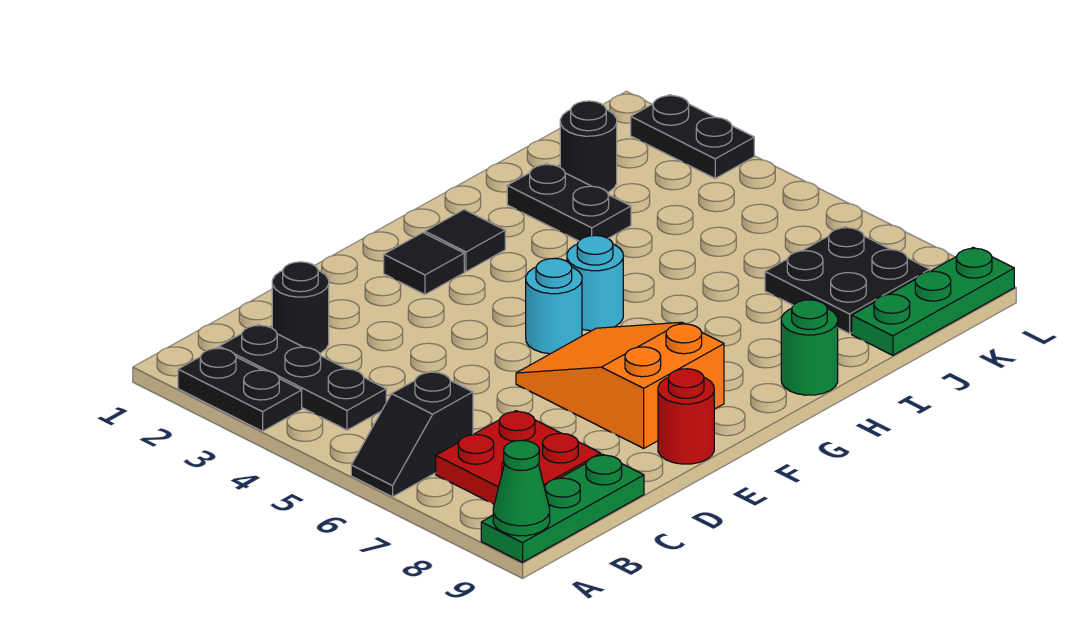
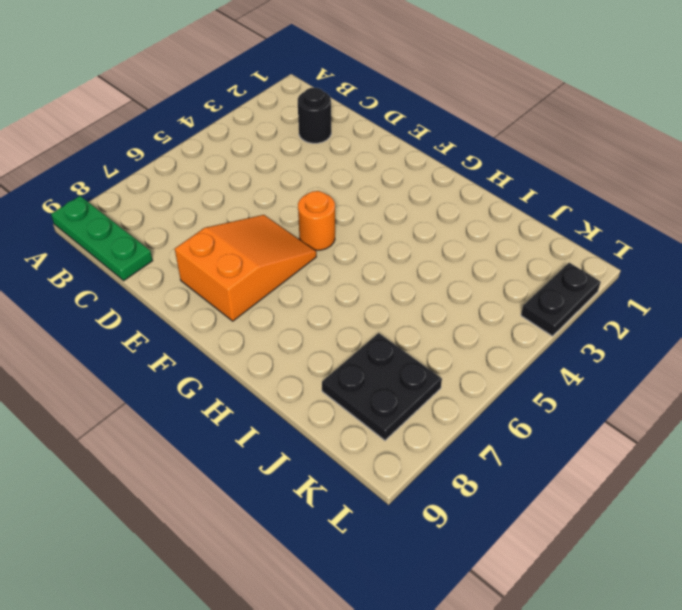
orange round brick F5 level 1 -> cyan round brick F5 level 1
none -> black plate A2:A3 level 1
none -> black slope A6:B6 level 1 top B
none -> black plate B2:B4 level 1

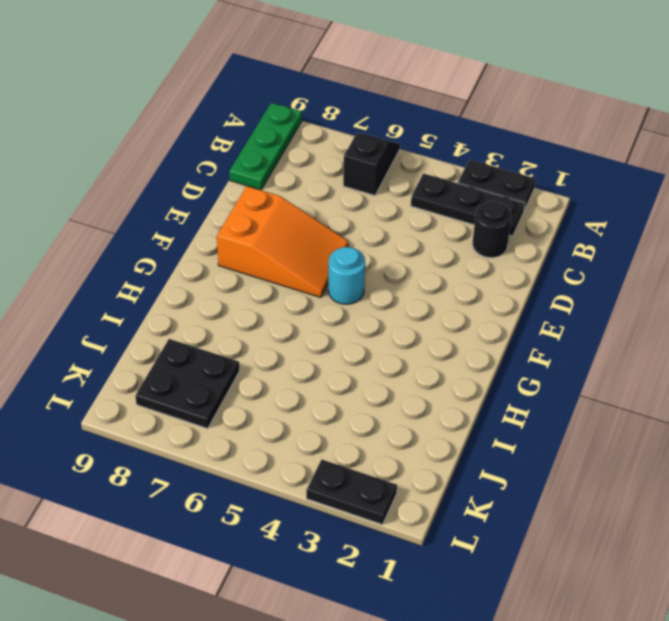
none -> red plate B7:C8 level 1
none -> red round brick E9 level 1
none -> black tile F2 level 1

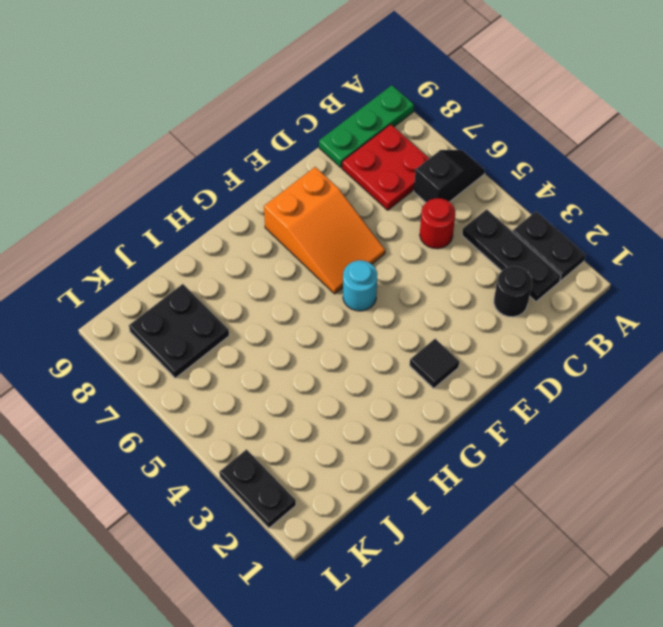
red round brick C5 level 1 -> red round brick E9 level 1
none -> black tile G2 level 1
none -> cyan round brick G5 level 1
none -> green round brick H9 level 1

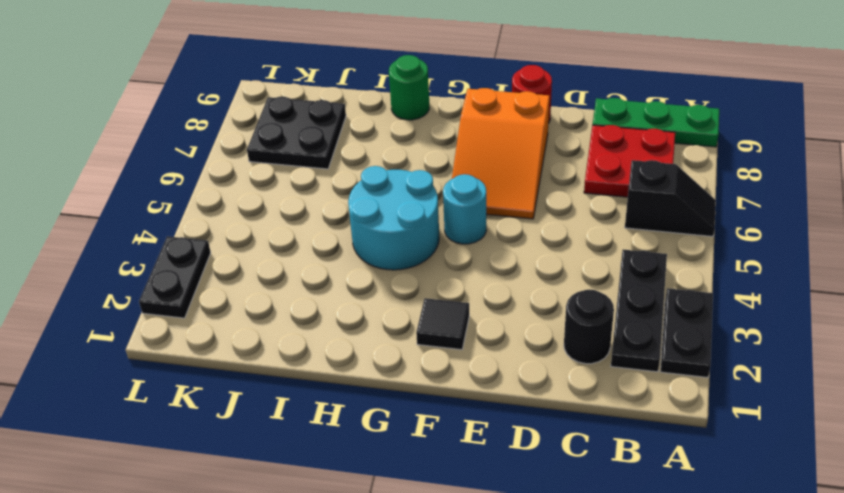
cyan round brick G4:H5 level 1 -> cyan round brick G5 level 1
none -> black tile G2 level 1
none -> black plate I2:I3 level 1
none -> black round brick J2 level 1

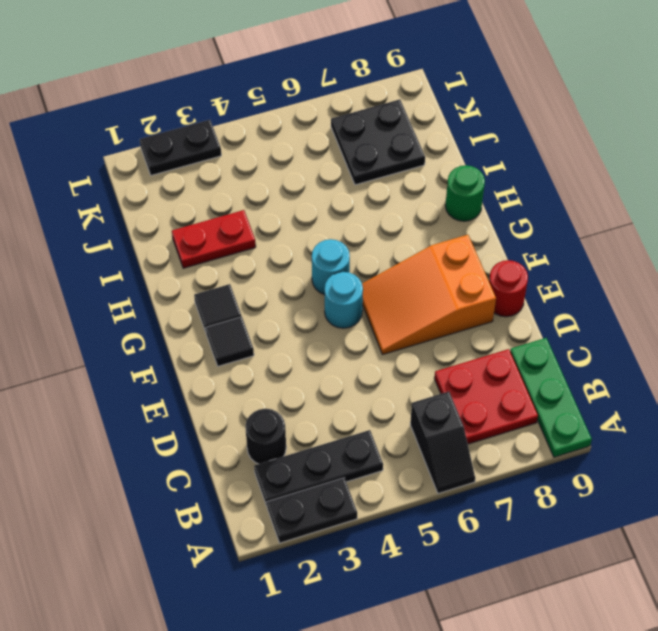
red plate I2:I3 level 1 -> black plate I2:I3 level 1
none -> black round brick J2 level 1
none -> green plate J9:L9 level 1
none -> green cone A9 level 2

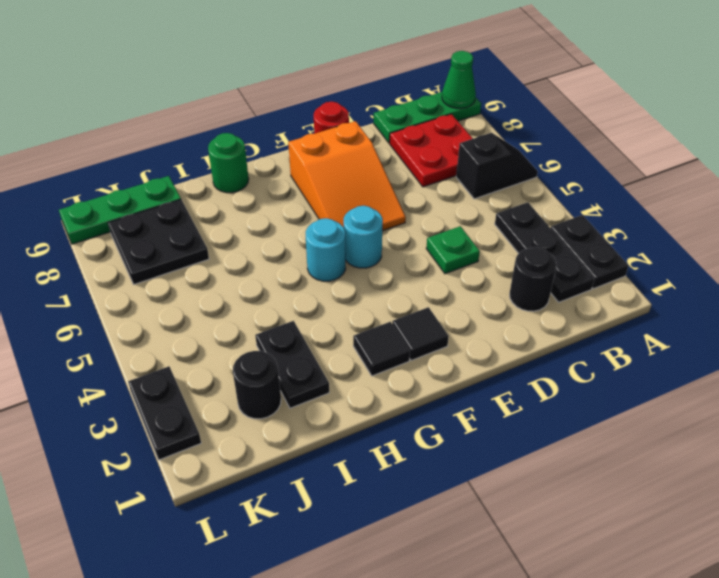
green plate D4 level 1 -> none

